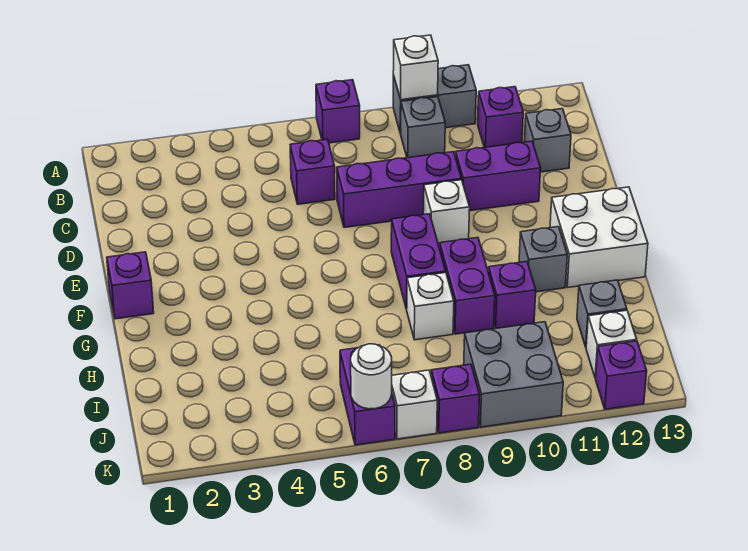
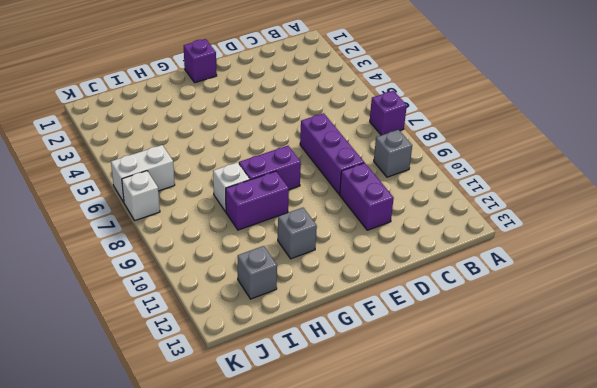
white brick J6:K6 level 1 -> purple brick J6:K6 level 1
none -> grey brick A9:A10 level 1
none -> purple brick B11 level 1
none -> purple brick C6 level 1

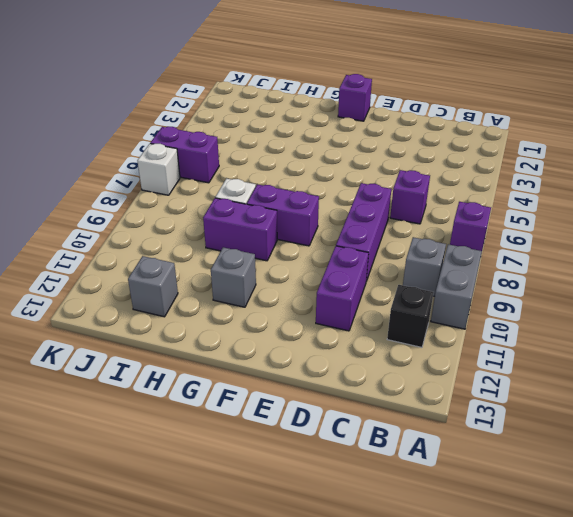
black brick B11 level 1 -> purple brick B11 level 1
none -> grey brick C12 level 1
none -> white brick E9 level 1
none -> white brick F12:G13 level 1

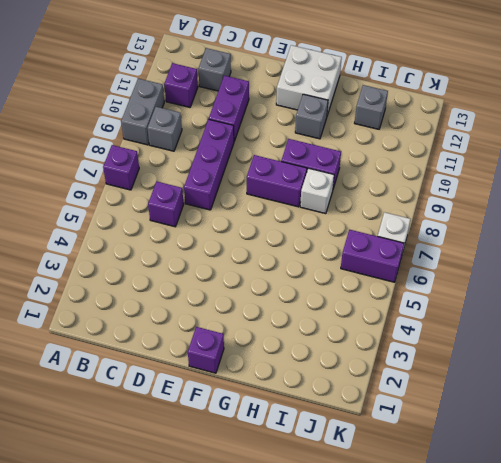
none -> white brick E9 level 1
none -> purple brick H10 level 1
none -> grey brick J9:K10 level 1

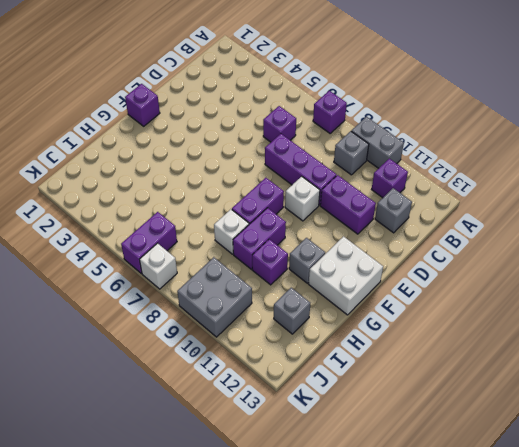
none -> white brick J12 level 1
none -> purple brick K8 level 1
none -> purple brick K12 level 1

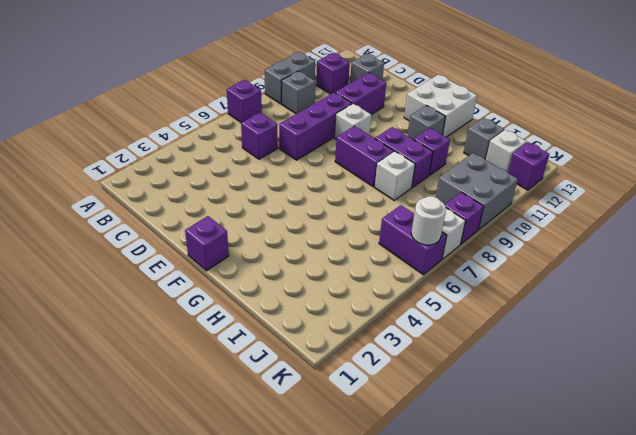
none -> white brick A9 level 2

